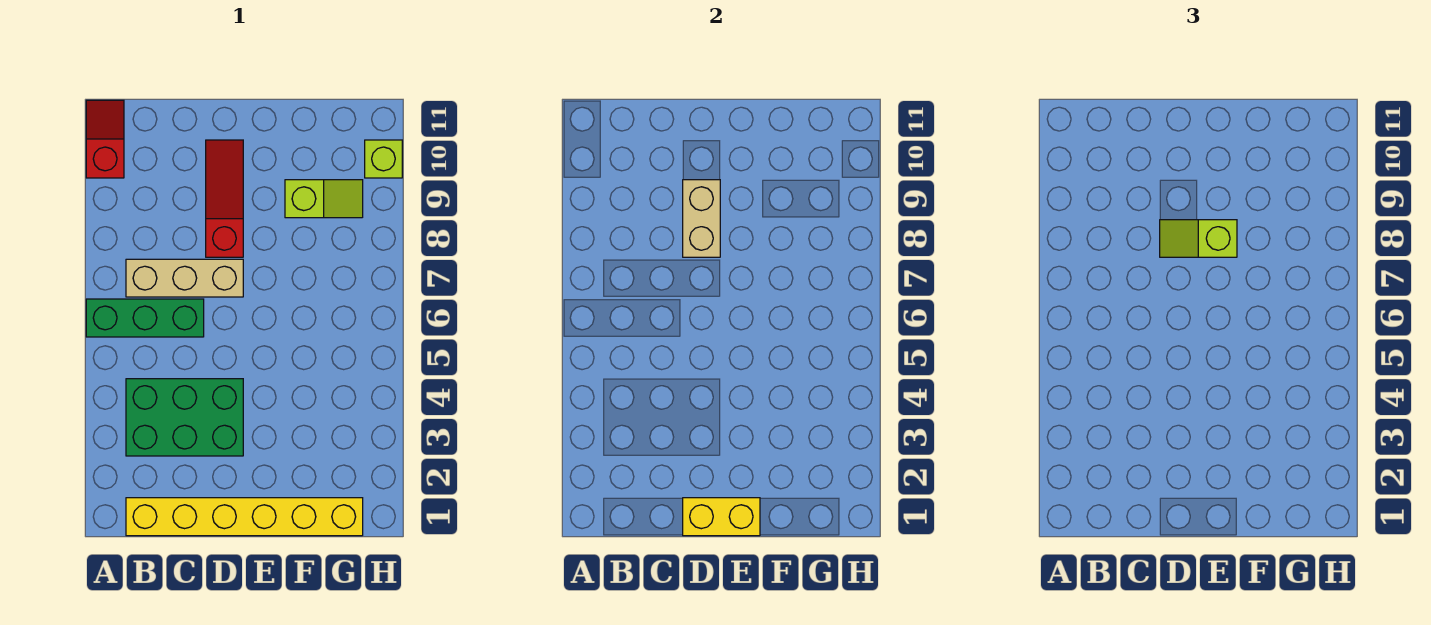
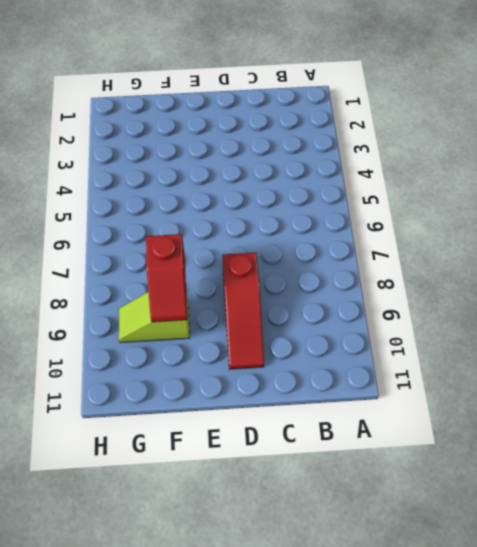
red slope F8:F9 level 2 top 8 -> red slope A10:A11 level 1 top 10
none -> green brick A6:C6 level 1
none -> yellow brick B1:G1 level 1

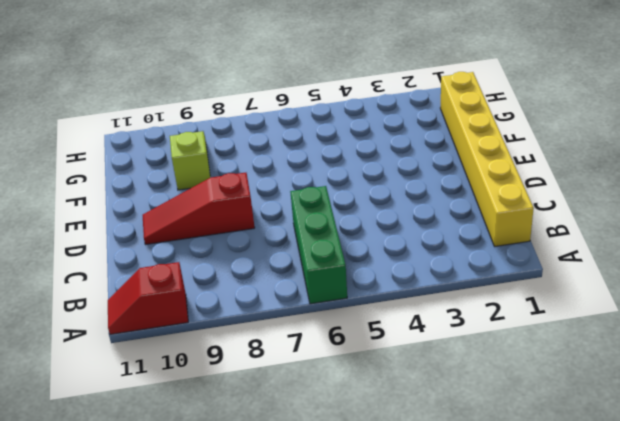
none -> green brick B3:D4 level 1
none -> tan brick B7:D7 level 1

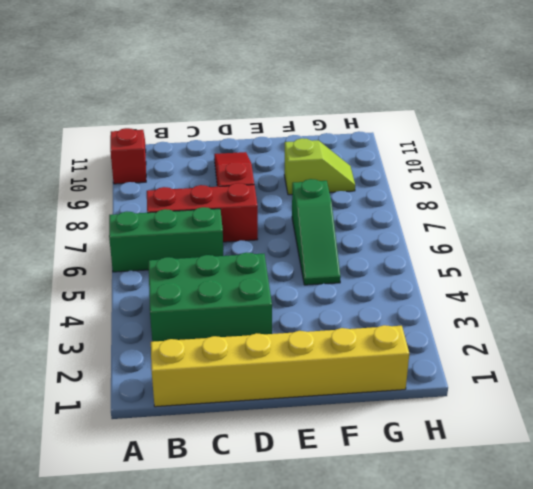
red brick B7:D7 level 1 -> tan brick B7:D7 level 1
green slope F5:F7 level 1 top 7 -> none
none -> lime brick H10 level 1
none -> yellow brick D1:E1 level 2

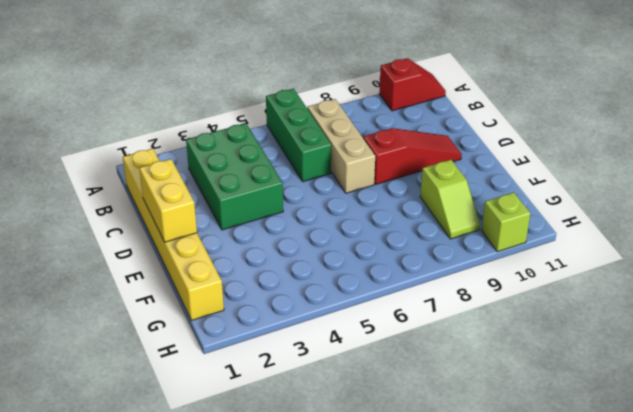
none -> tan brick D8:D9 level 2
none -> lime slope D8:E8 level 3 top E

